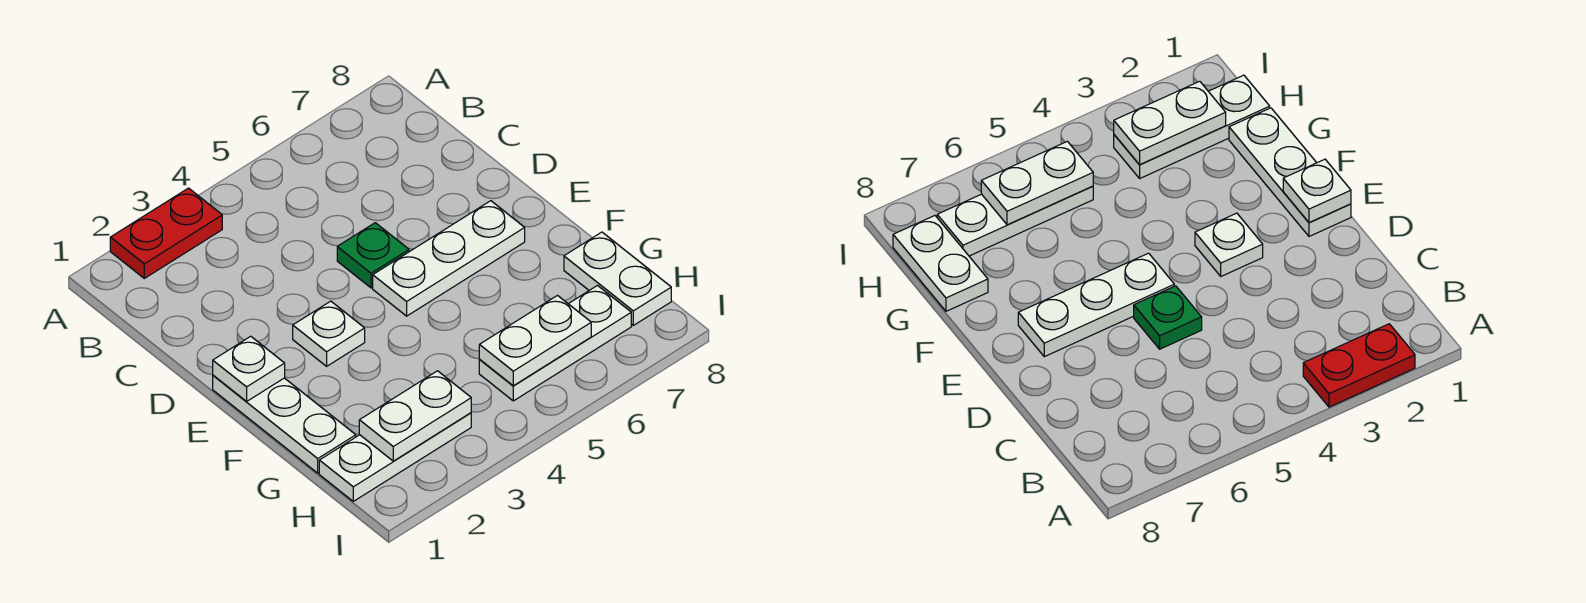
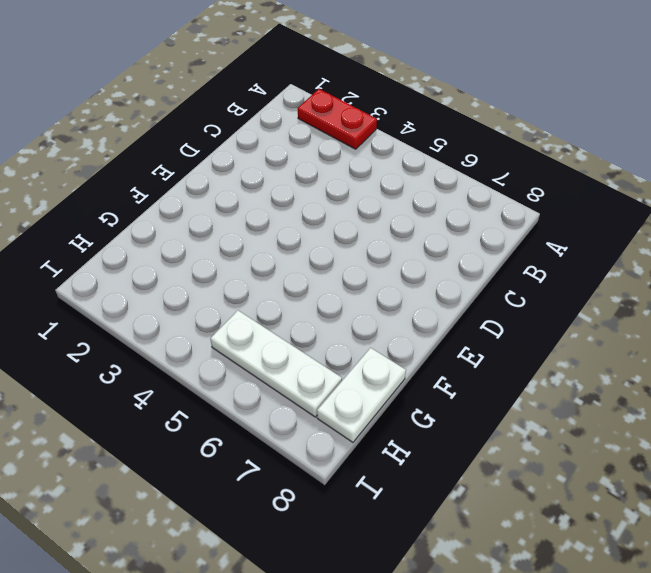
none -> green plate D5 level 1
none -> white plate E1:G1 level 1

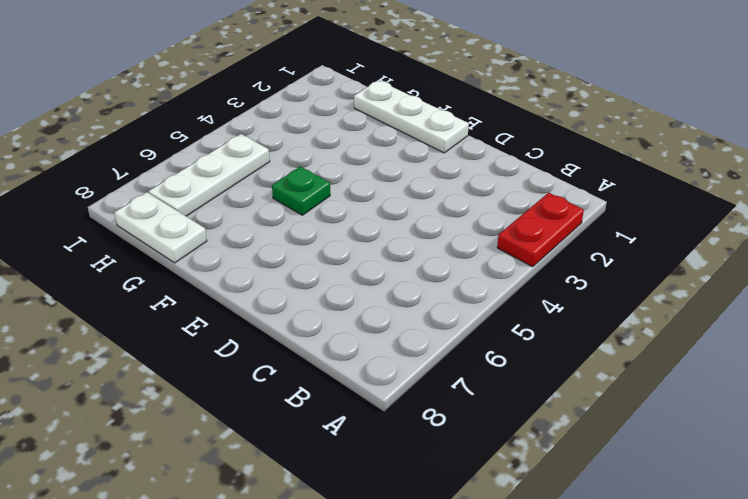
green plate F5 level 1 -> green plate D5 level 1
none -> white plate E3 level 1
none -> white plate E5:E7 level 1

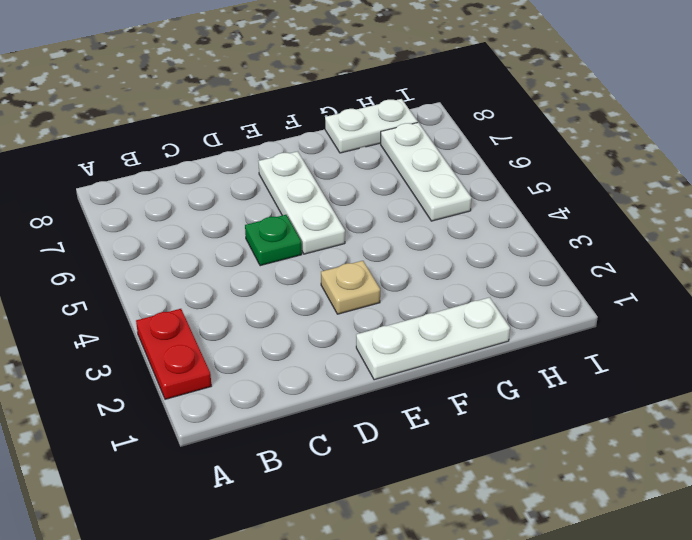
tan plate E3 level 1 -> white plate E3 level 1
none -> white plate H1:H3 level 1
none -> white plate E1 level 2

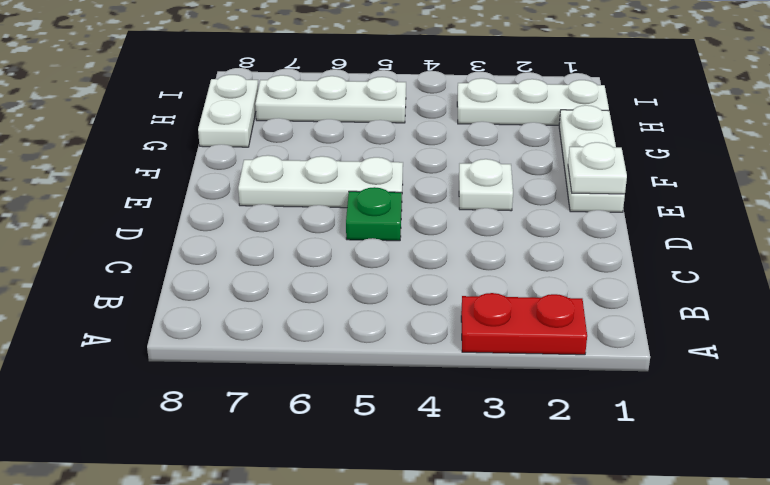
none -> white plate H2:H3 level 2
none -> white plate H5:H6 level 2

